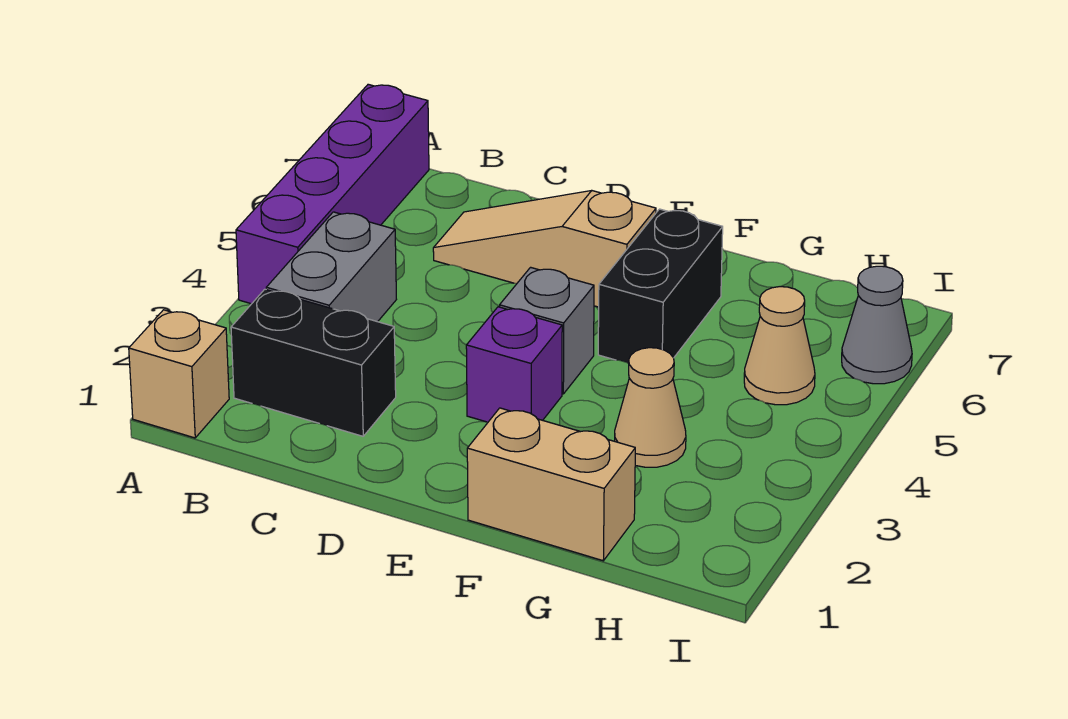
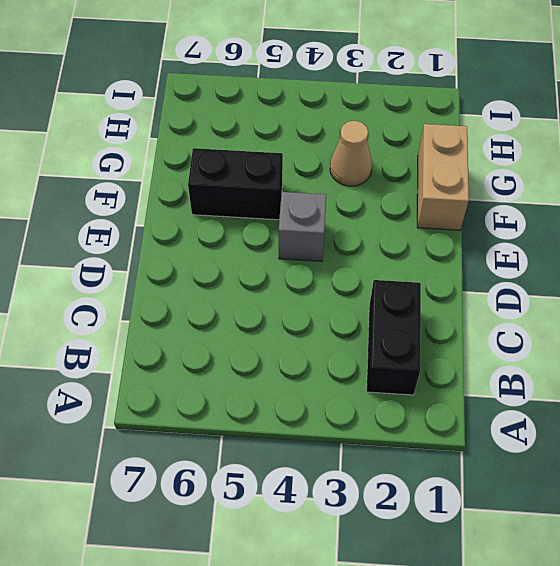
none -> tan brick A1 level 1
none -> purple brick A4:A7 level 1
none -> grey brick B3:B4 level 1

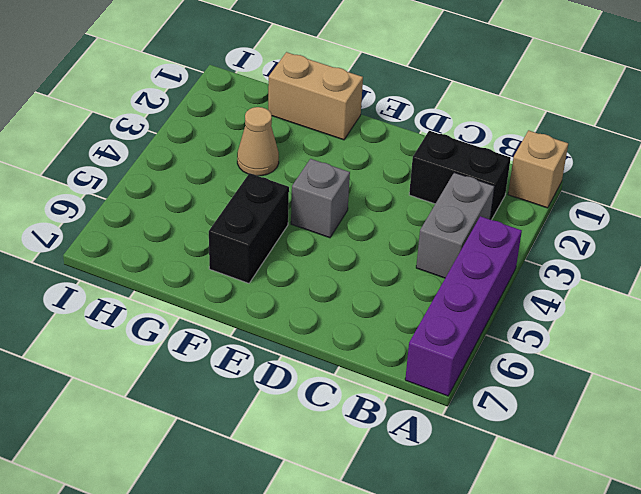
none -> tan slope C6:E6 level 1 top E
none -> purple brick E3 level 1
none -> tan cone H5 level 1

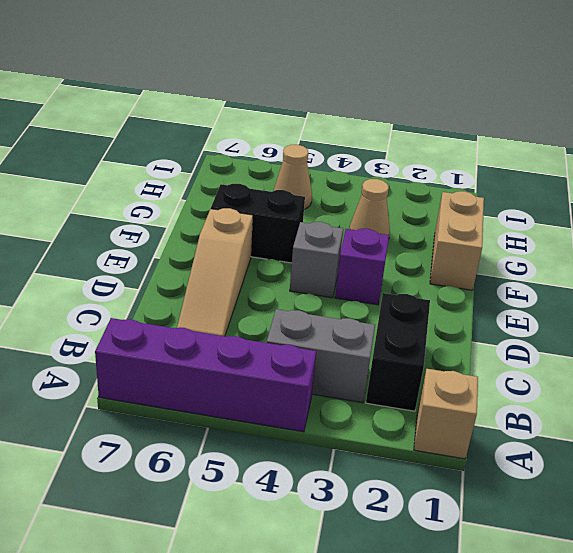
none -> grey cone I6 level 1

